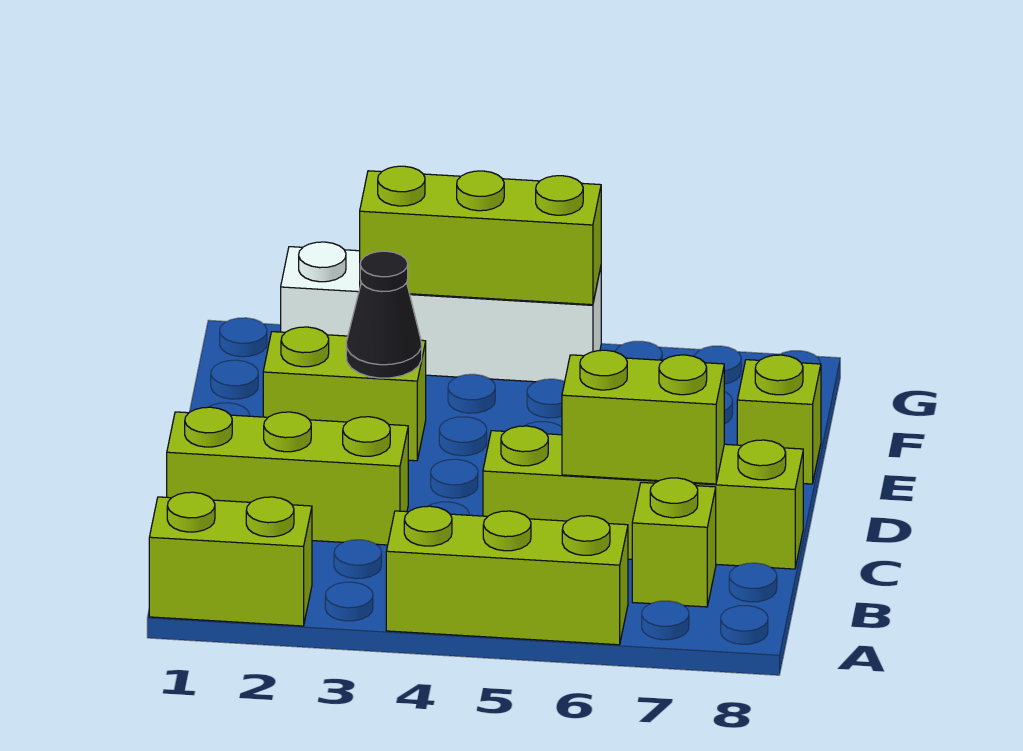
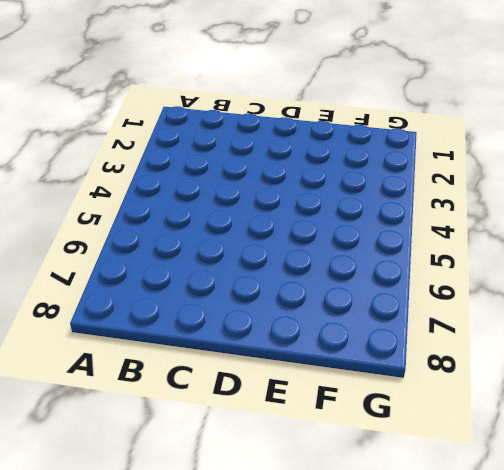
none -> lime brick A1:A2 level 1
none -> lime brick A4:A6 level 1

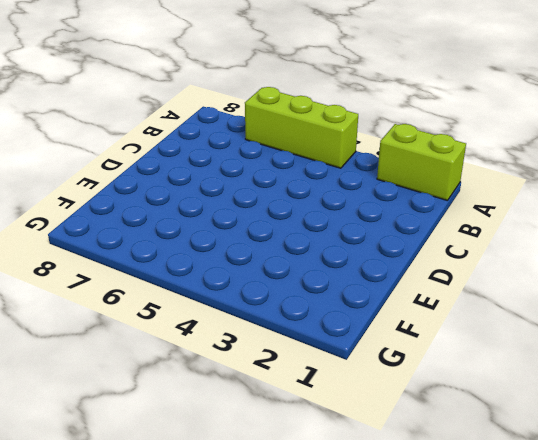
none -> lime brick B7 level 1
none -> lime brick C1:C3 level 1

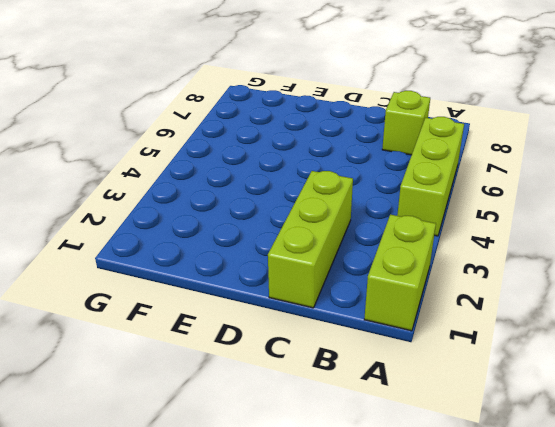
none -> lime brick C5:C8 level 1
none -> lime brick E2:E3 level 1

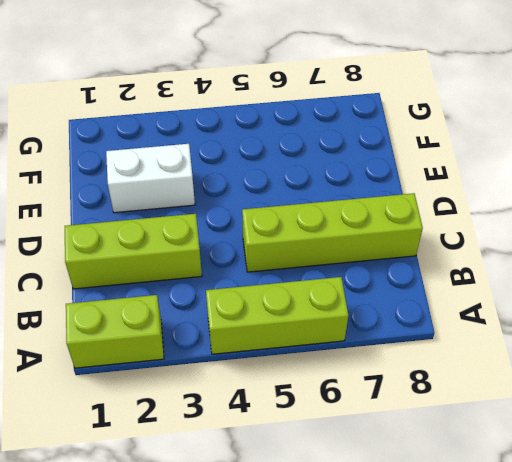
white brick E2:E3 level 1 -> lime brick E2:E3 level 1
none -> lime brick B7 level 1
none -> lime brick E8 level 1

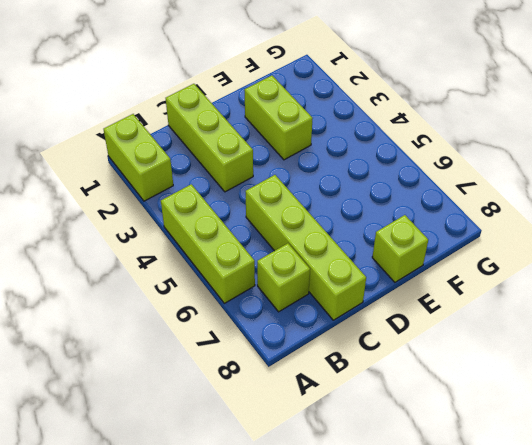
none -> white brick G2:G5 level 1
none -> lime brick C6:C7 level 2

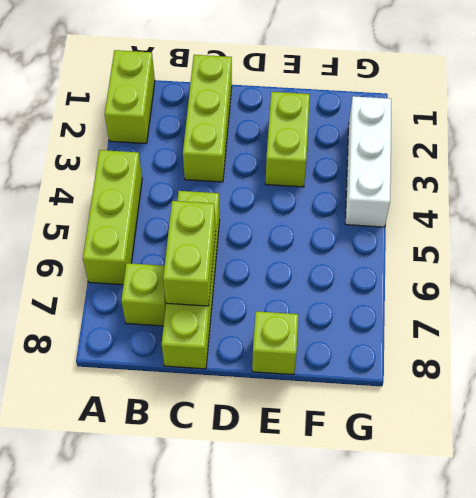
white brick G2:G4 level 1 -> white brick G2:G5 level 1
none -> black cone E3 level 2
none -> lime brick G3:G5 level 2

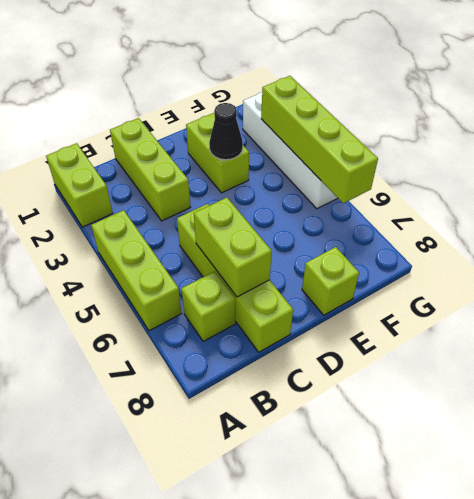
lime brick G3:G6 level 2 -> lime brick G3:G5 level 2

